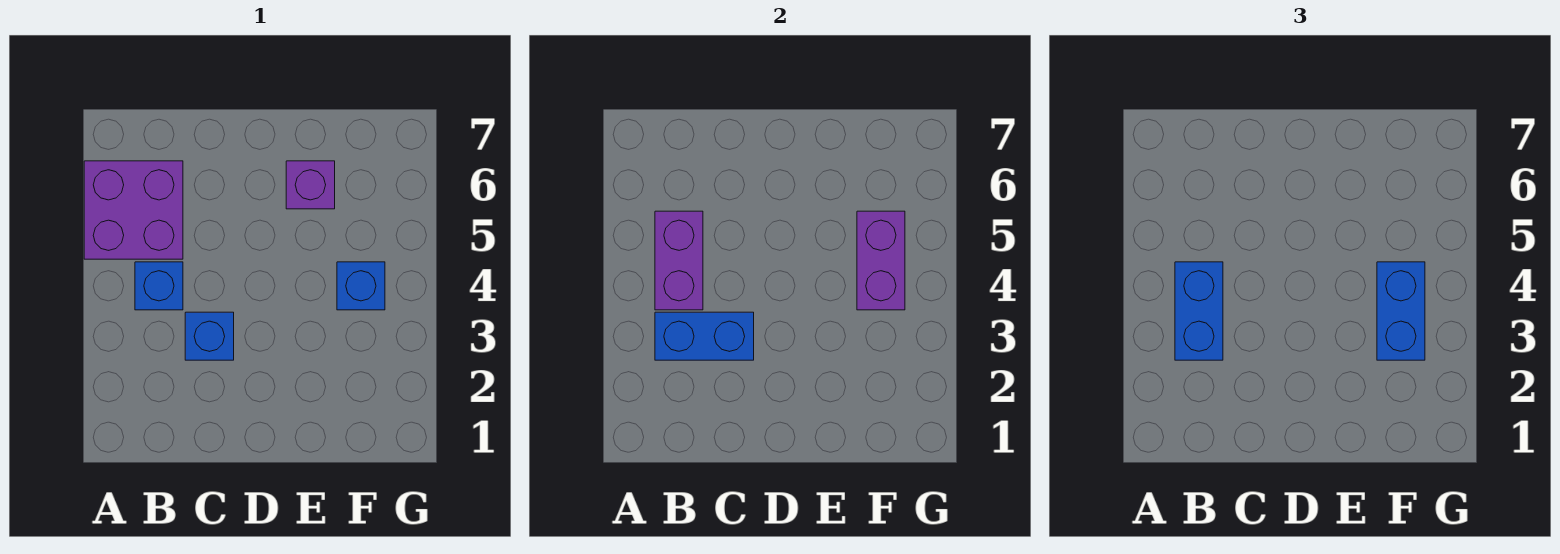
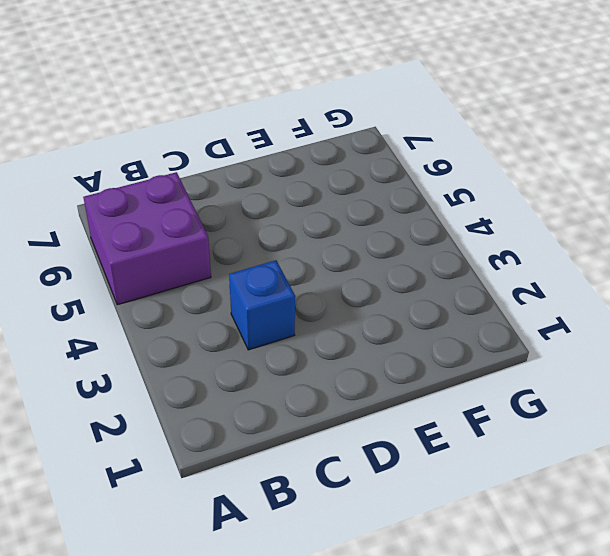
none -> blue brick B4 level 1
none -> purple brick E6 level 1

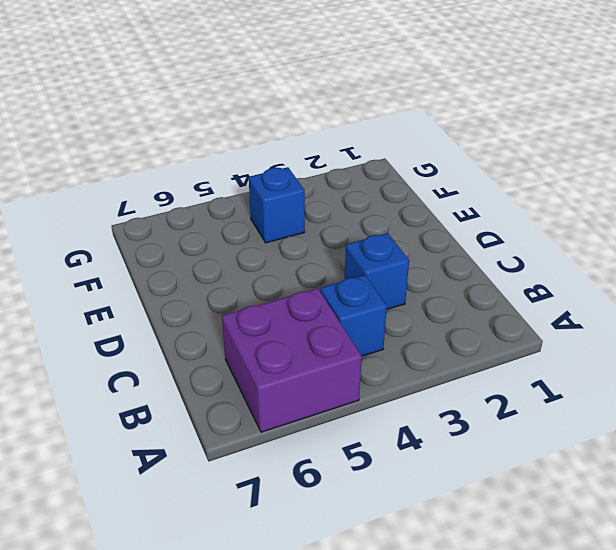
none -> purple brick E6 level 1
none -> blue brick B3:C3 level 2

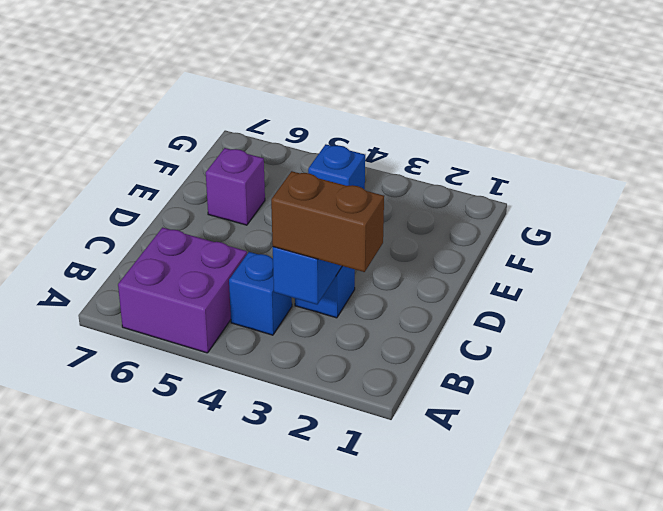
brown brick B2:B3 level 3 -> blue brick B3:B4 level 3
none -> purple brick B4:B5 level 2
none -> purple brick F4:F5 level 2

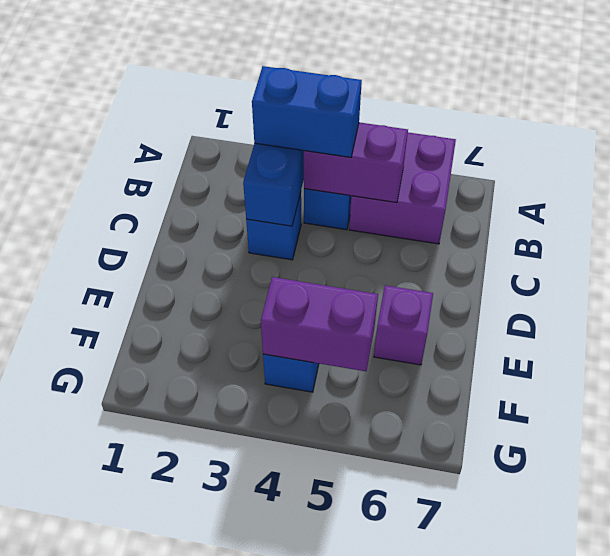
none -> blue brick F3:F4 level 3

